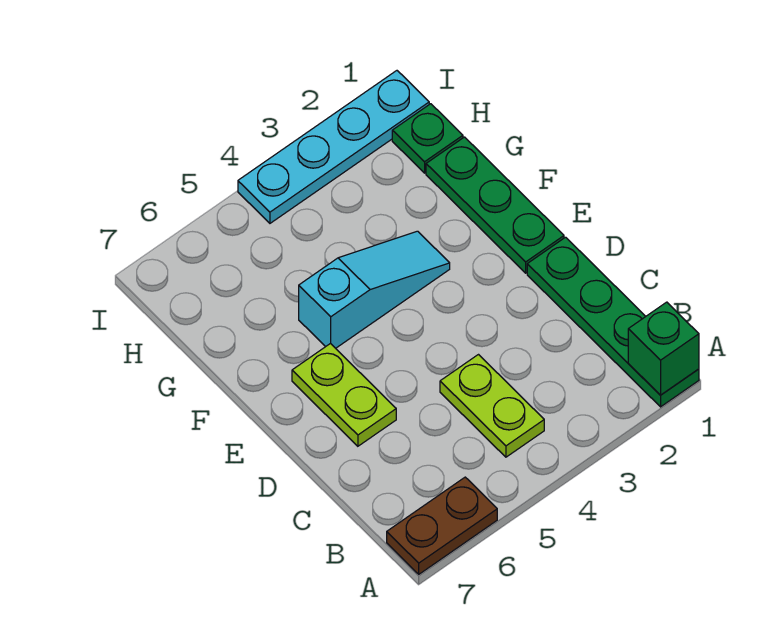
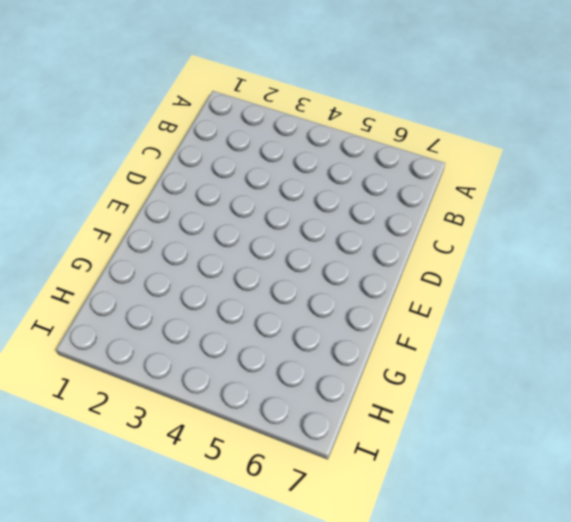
none -> green plate A1:D1 level 1
none -> brown plate A6:A7 level 1

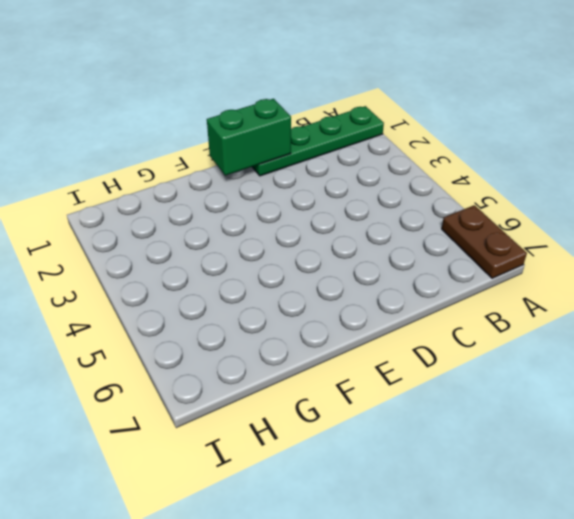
green brick D1:E1 level 2 -> none
none -> lime plate B4:C4 level 1
none -> lime plate D6:E6 level 1

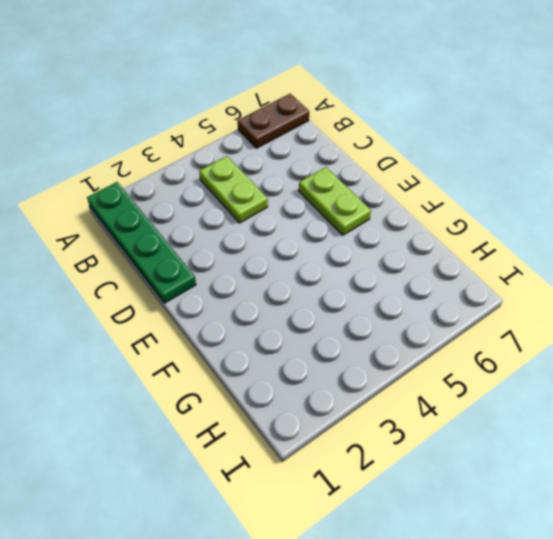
none -> green plate E1:G1 level 1
none -> cyan slope F3:F5 level 1 top 5

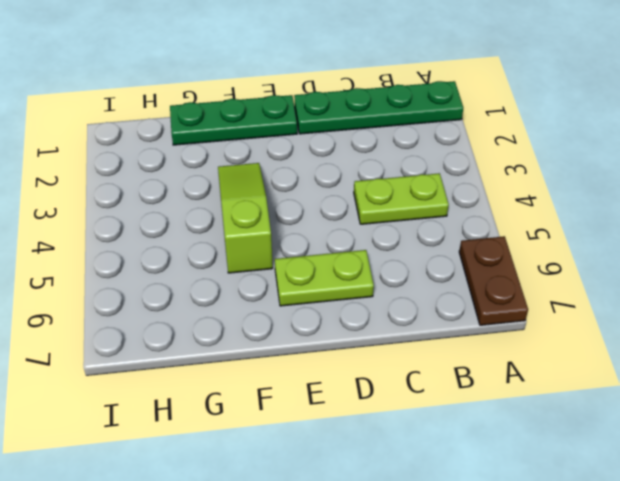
lime slope F3:F5 level 1 top 5 -> cyan slope F3:F5 level 1 top 5
none -> green plate H1 level 1
none -> cyan plate I1:I4 level 1

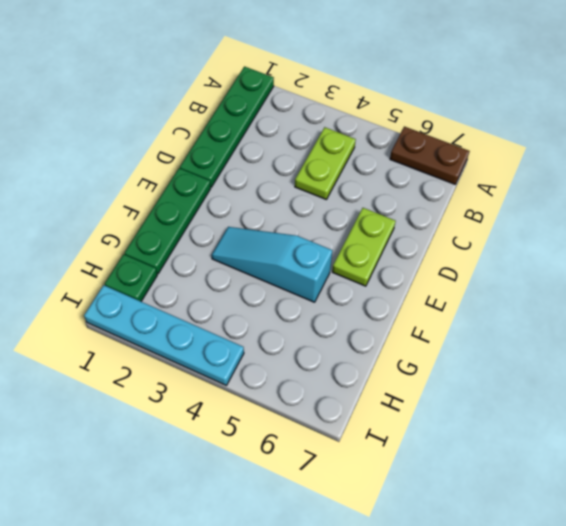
none -> green brick A1 level 2

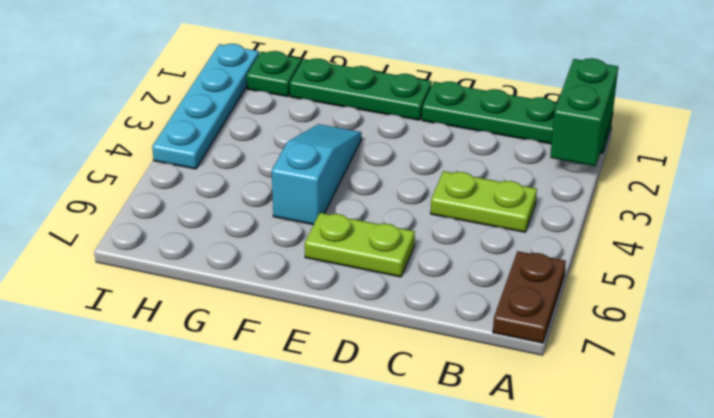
green brick A1:A2 level 2 -> green brick A1 level 2

